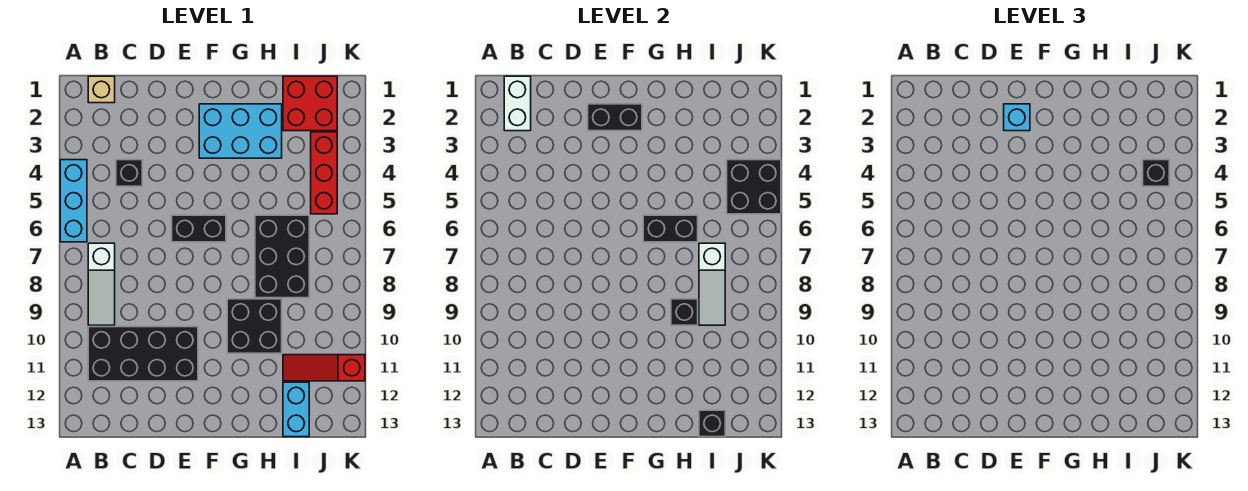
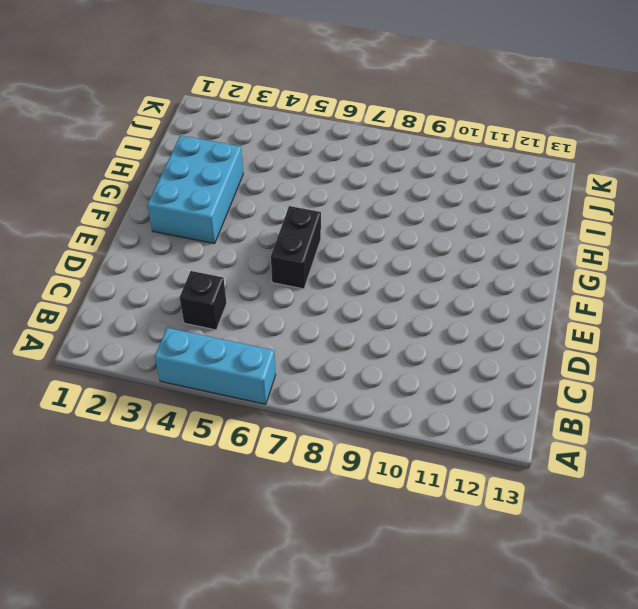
none -> tan brick B1 level 1
none -> white slope B7:B9 level 1 top 7
none -> black brick B10:E11 level 1

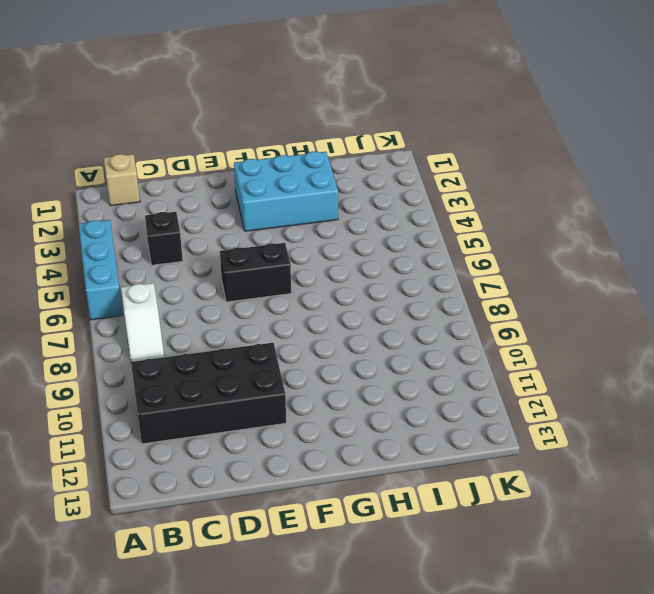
white slope B7:B8 level 1 top 7 -> white slope B7:B9 level 1 top 7
none -> black brick G9:H10 level 1
none -> black brick H6:I8 level 1
none -> red brick I1:J2 level 1

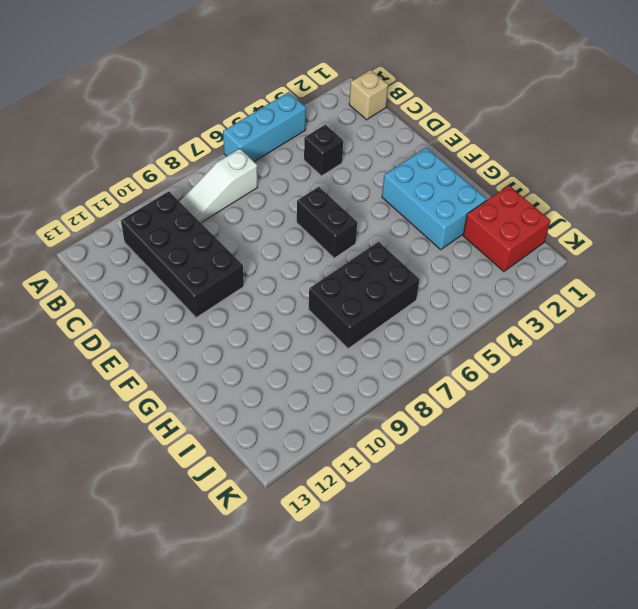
none -> black brick G9:H10 level 1
none -> red slope I11:K11 level 1 top K
none -> cyan brick I12:I13 level 1

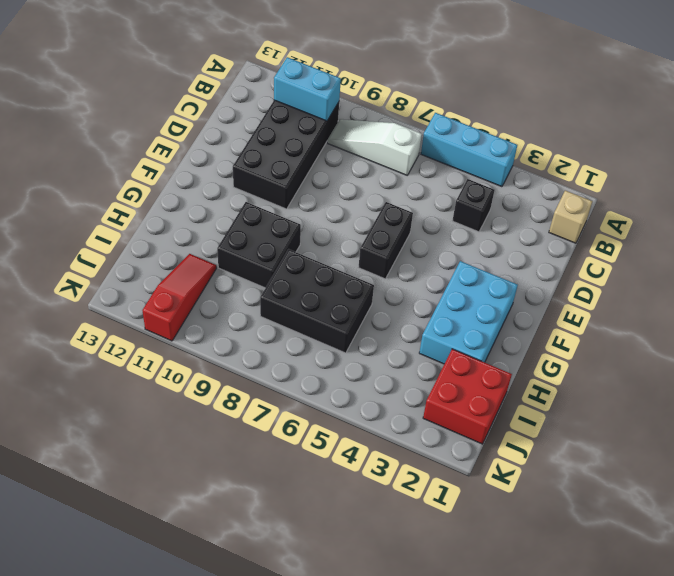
cyan brick B10:B11 level 2 -> cyan brick I12:I13 level 1
none -> red brick J3:J5 level 1
none -> white brick B1:B2 level 2
none -> black brick E2:F2 level 2

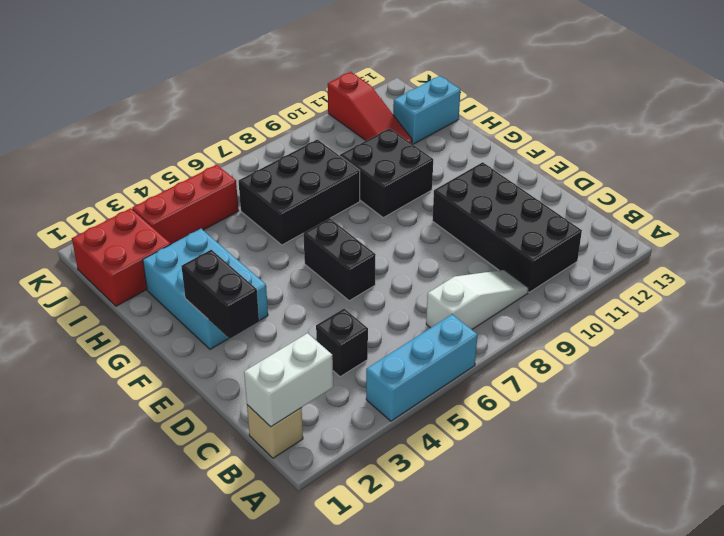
none -> black brick G6:H6 level 2
none -> black brick H9 level 2
none -> white slope I7:I9 level 2 top 7

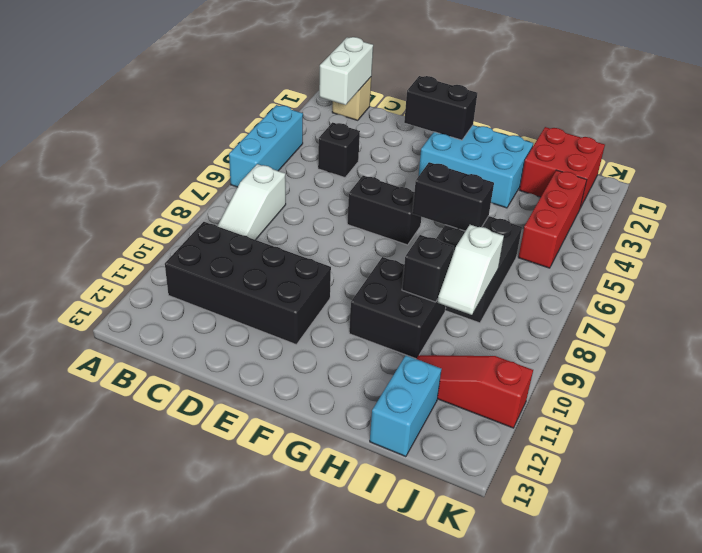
white slope I8:I9 level 2 top 8 -> white slope I7:I9 level 2 top 7
none -> black brick I13 level 2
none -> black brick J4:K5 level 2
none -> cyan brick E2 level 3

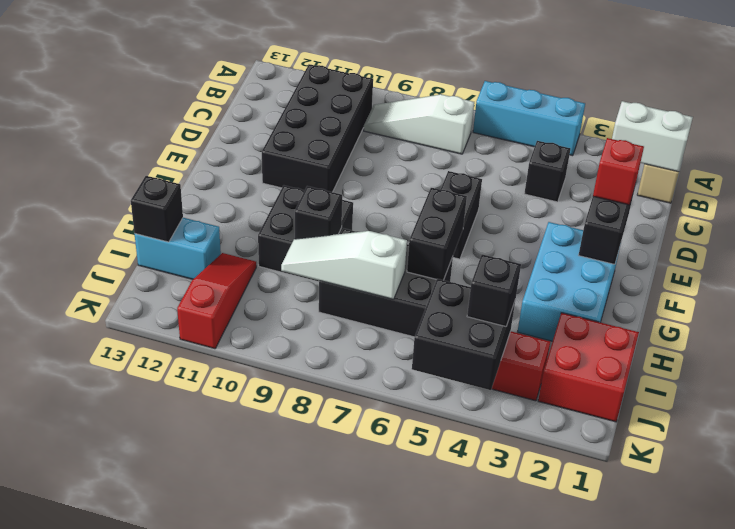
red brick E2 level 3 -> cyan brick E2 level 3

